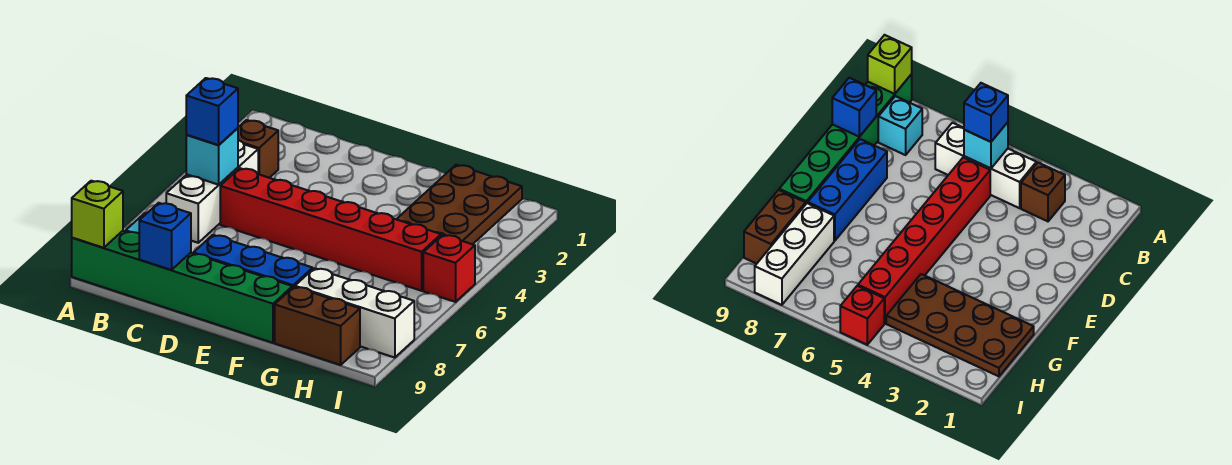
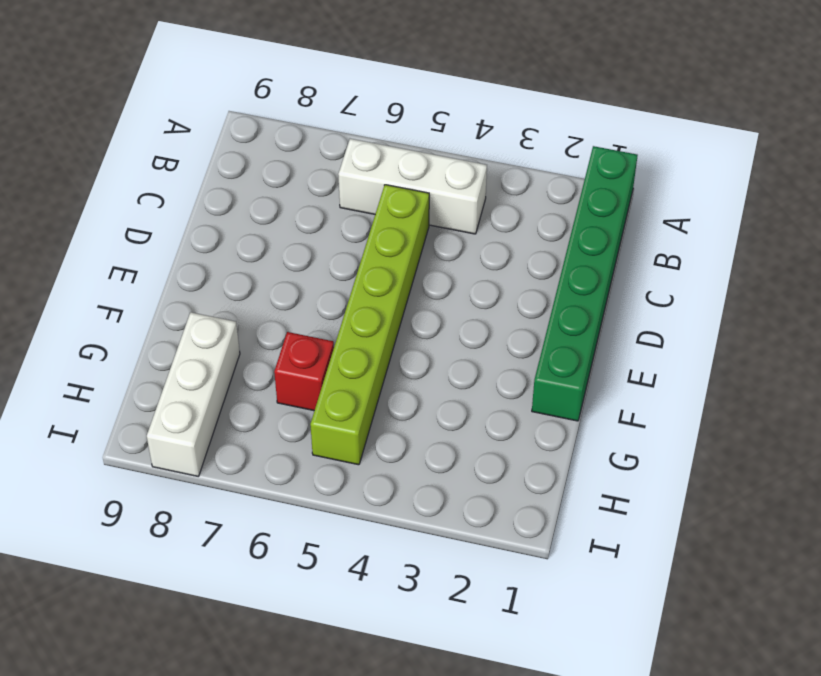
green brick A1:F1 level 1 -> green brick A9:F9 level 1
lime brick C5:H5 level 1 -> red brick C5:H5 level 1
red brick G6 level 1 -> red brick I5 level 1
none -> brown brick B3 level 1
none -> cyan brick B8 level 1
none -> blue brick D8:F8 level 1

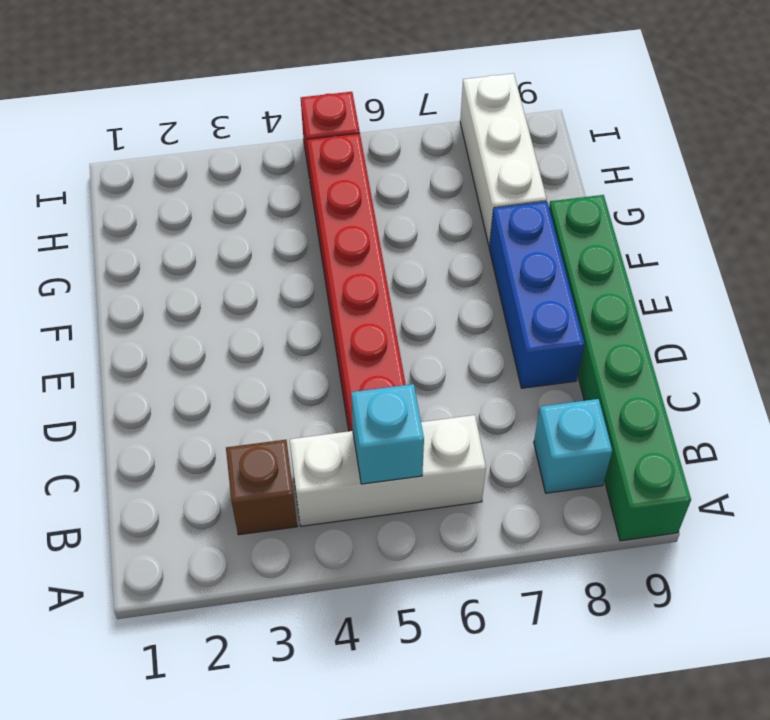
none -> brown plate G1:H4 level 1
none -> brown brick G9:H9 level 1
none -> lime brick A9 level 2

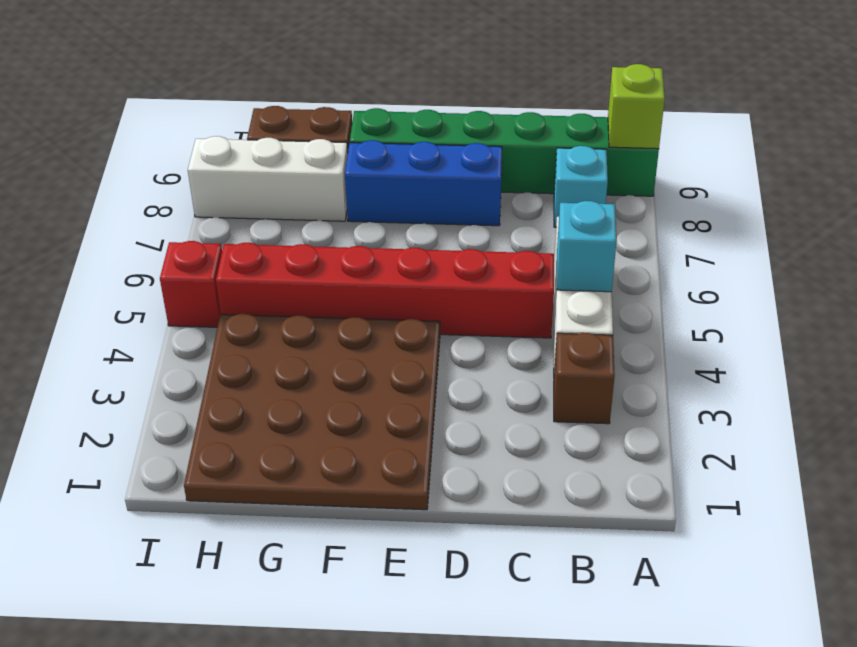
brown plate E1:H4 level 1 -> brown plate G1:H4 level 1
none -> blue brick C9 level 2
none -> blue brick B5 level 3

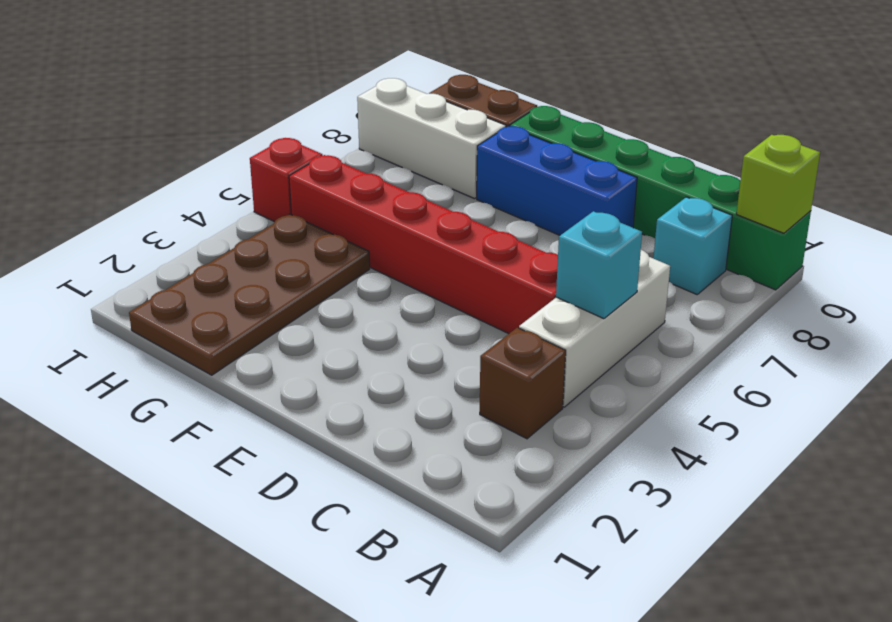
none -> blue brick C9 level 2
none -> blue brick B5 level 3

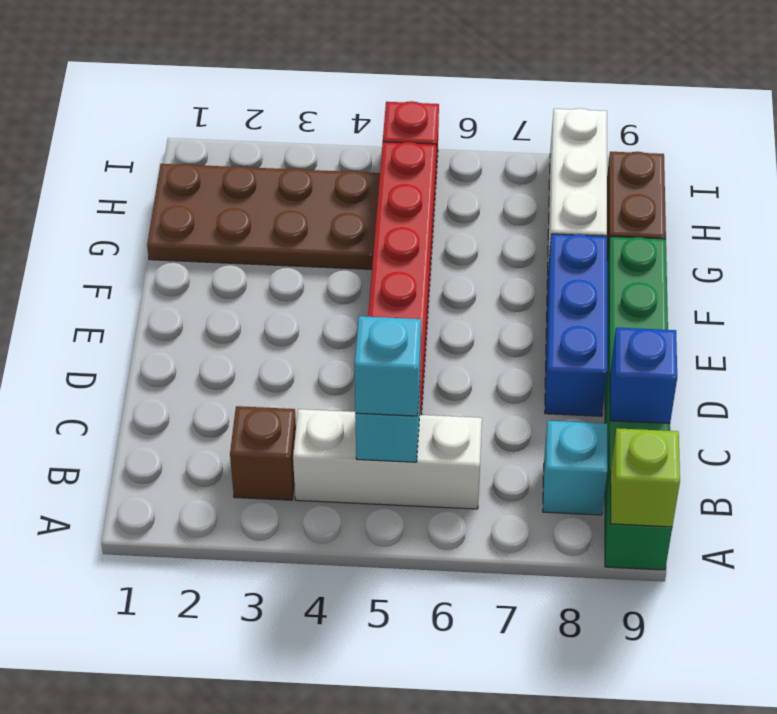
cyan brick B5 level 3 -> blue brick B5 level 3

